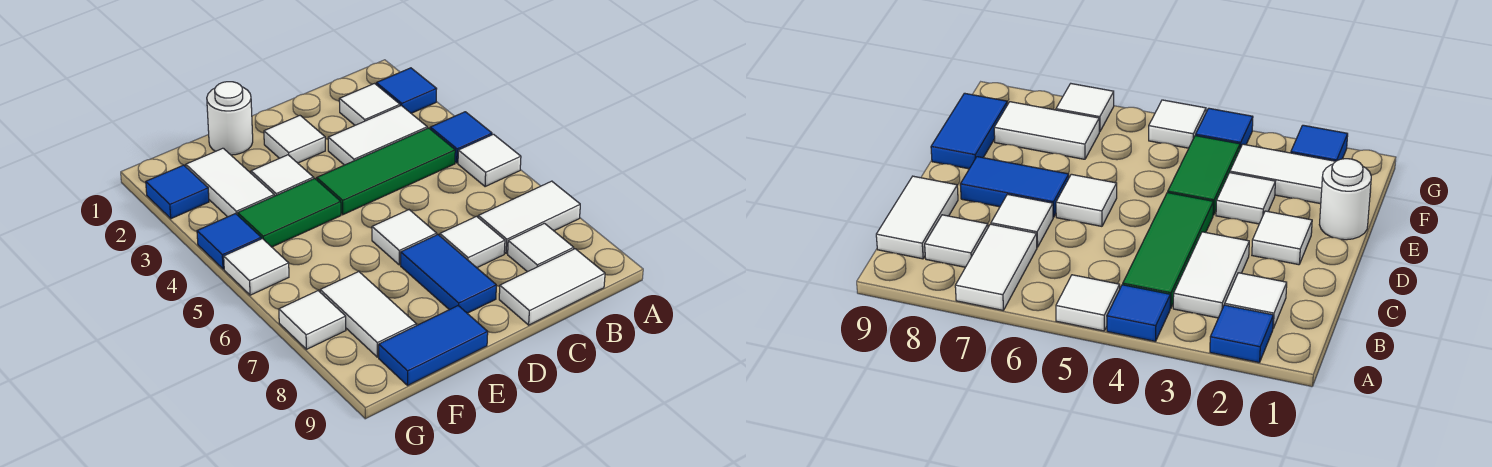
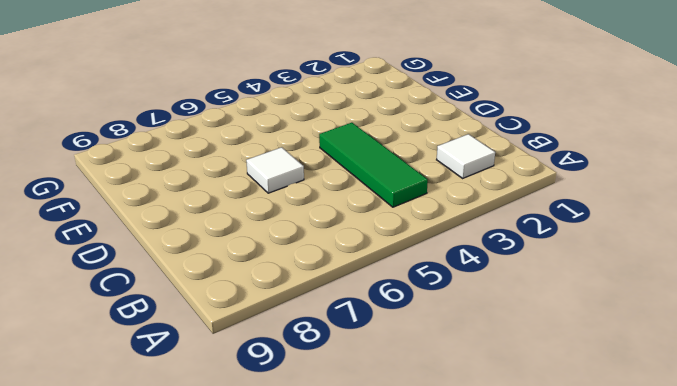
none -> blue tile A2 level 1
none -> blue tile A4 level 1
none -> white tile A5 level 1

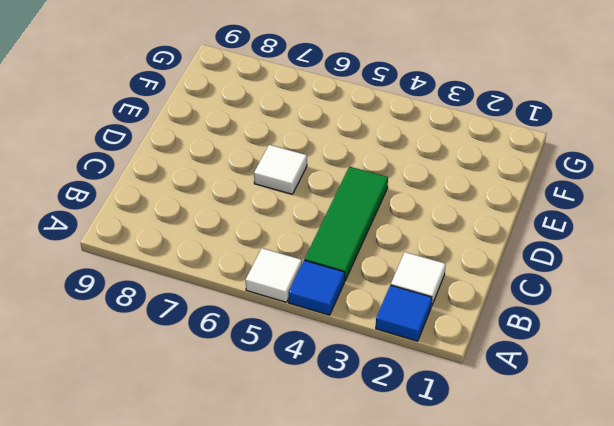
none -> white tile A7:B7 level 1
none -> white tile B3:C3 level 1
none -> white tile B8 level 1

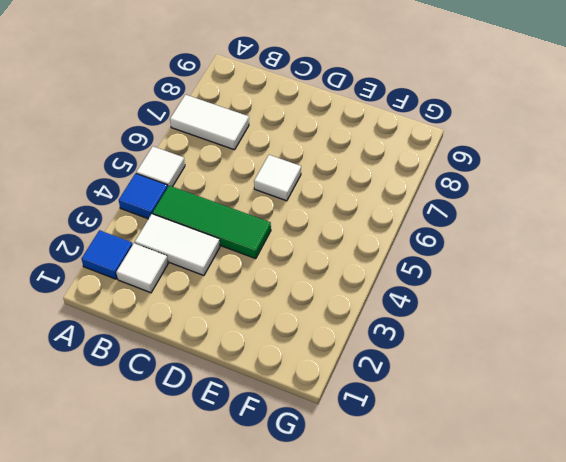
none -> white tile B8 level 1
none -> white tile B9:C9 level 1
none -> white tile C7 level 1

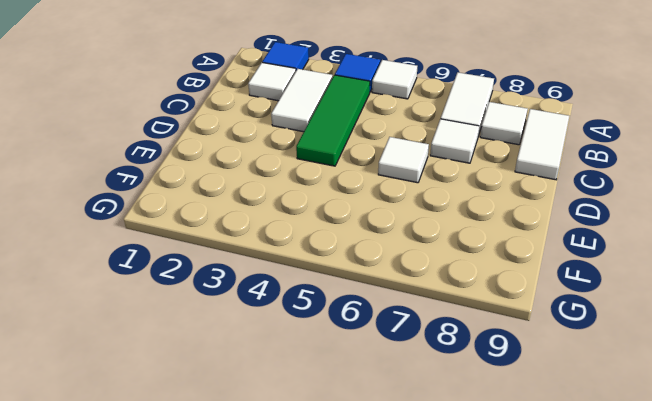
none -> white tile D2 level 1
none -> blue tile D7:D8 level 1
none -> white round brick E1 level 1

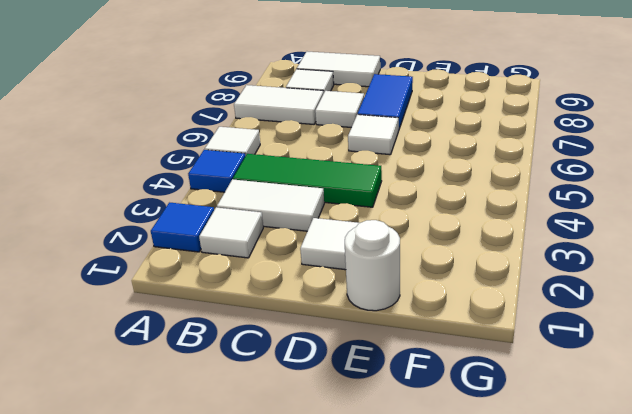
none -> white tile E3 level 1
none -> green tile E4:F4 level 1
none -> blue tile E9:F9 level 1

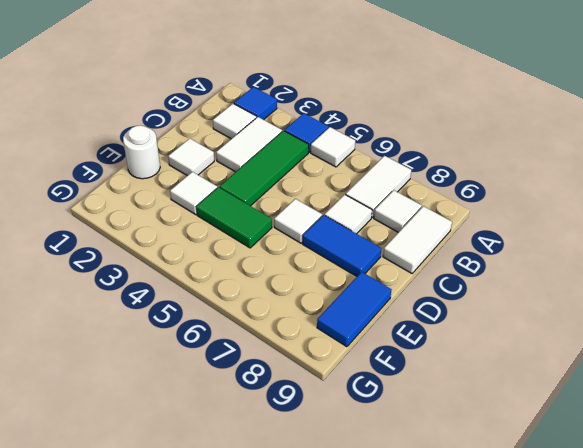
green tile E4:E5 level 1 -> green tile E4:F4 level 1
none -> white tile F2:F3 level 1
none -> white tile F7:F8 level 1
none -> blue tile G2 level 1

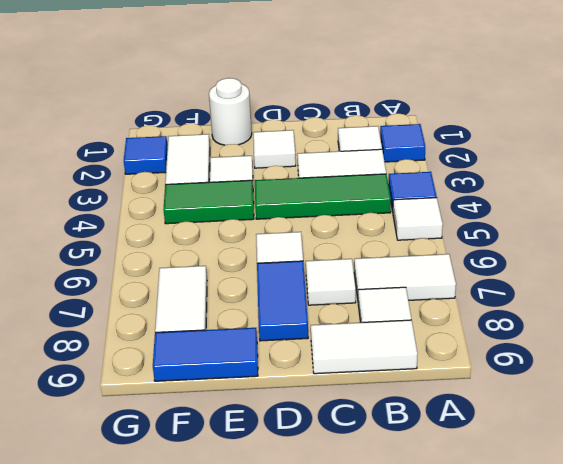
none -> blue tile G4 level 1
none -> white tile G5 level 1
none -> white tile G7 level 1

